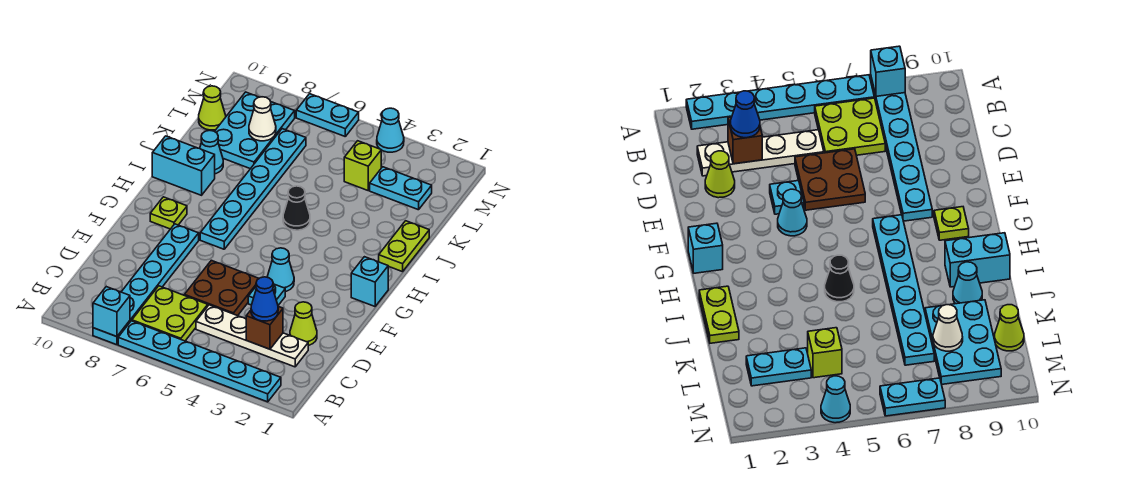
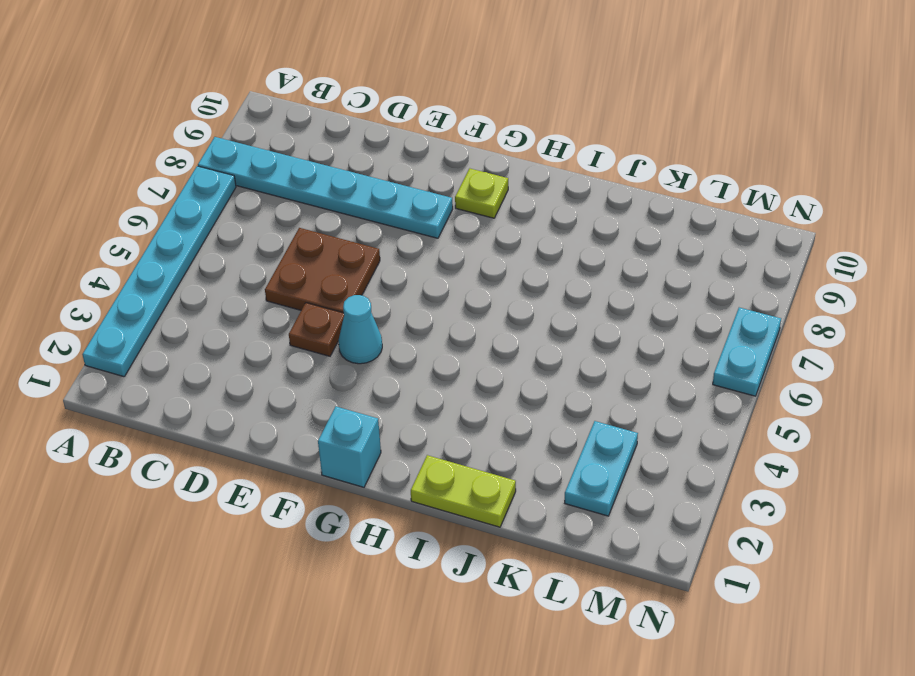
brown plate E4 level 1 -> cyan plate E4 level 1
none -> lime plate B6:C7 level 1
none -> white plate C2:C5 level 1
none -> lime cone D2 level 1

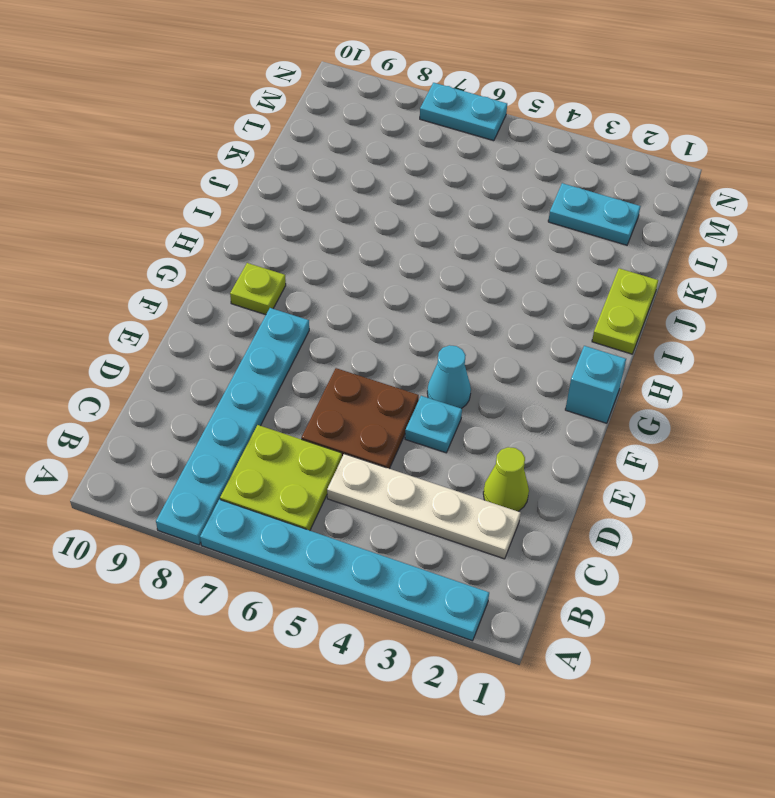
none -> cyan plate G7:L7 level 1
none -> black cone I5 level 1
none -> cyan brick I9:I10 level 1

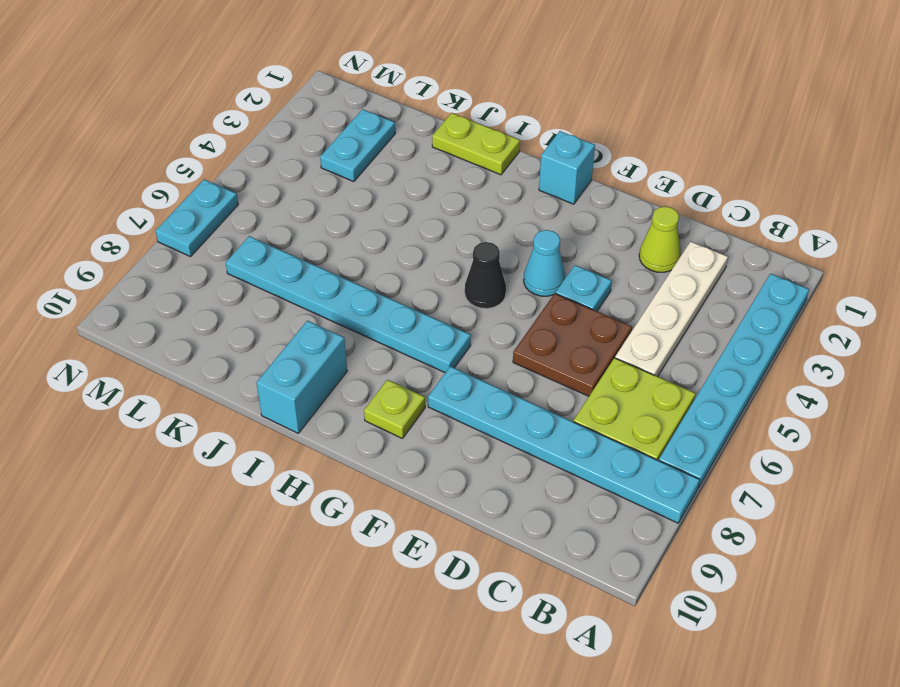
black cone G5 level 1 -> black cone I5 level 1
none -> cyan cone J9 level 1
none -> cyan plate K8:M9 level 1
none -> lime brick L4 level 1

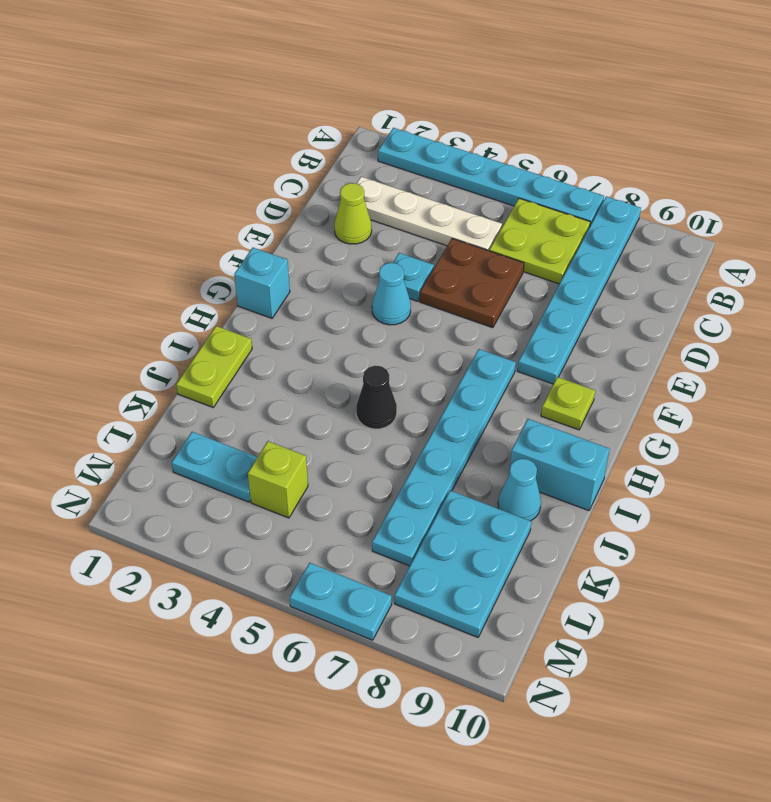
none -> lime cone L10 level 1
none -> cyan cone N4 level 1
none -> cyan brick A8 level 2

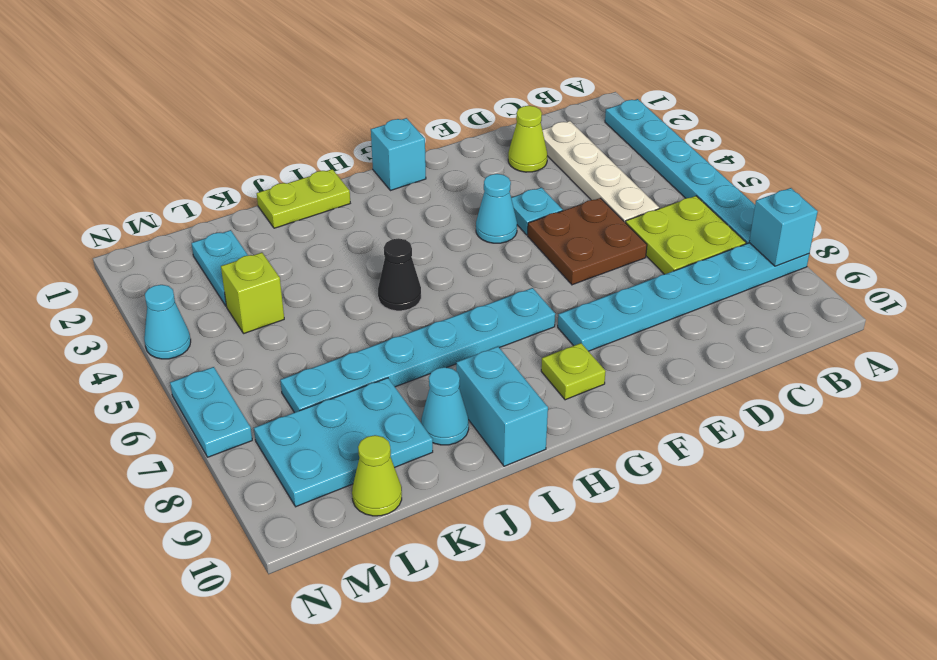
none -> brown brick C3 level 2
none -> white cone L8 level 2
none -> blue cone C3 level 3

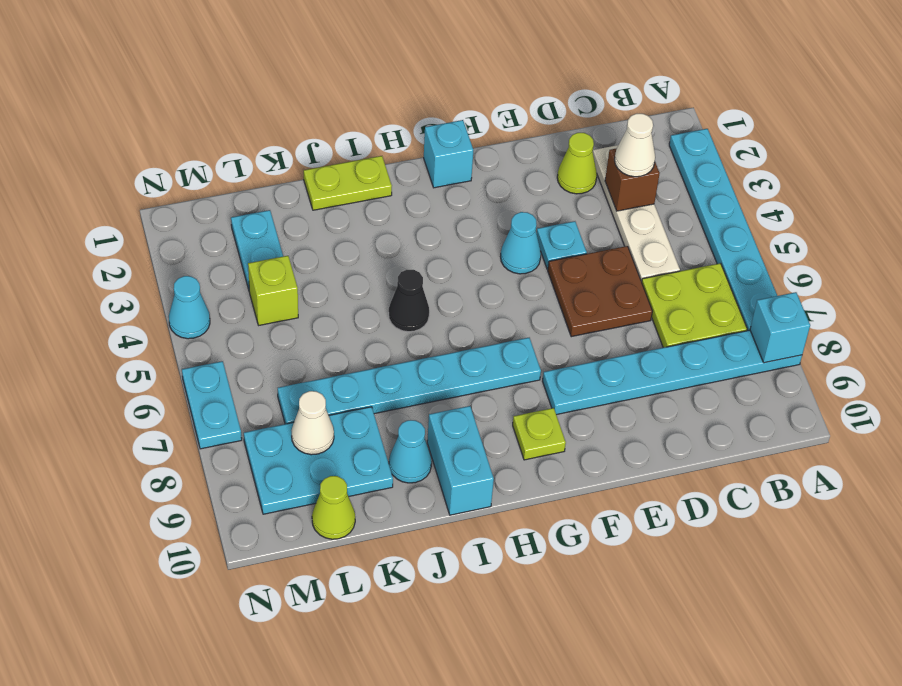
white cone C3 level 3 -> blue cone C3 level 3

